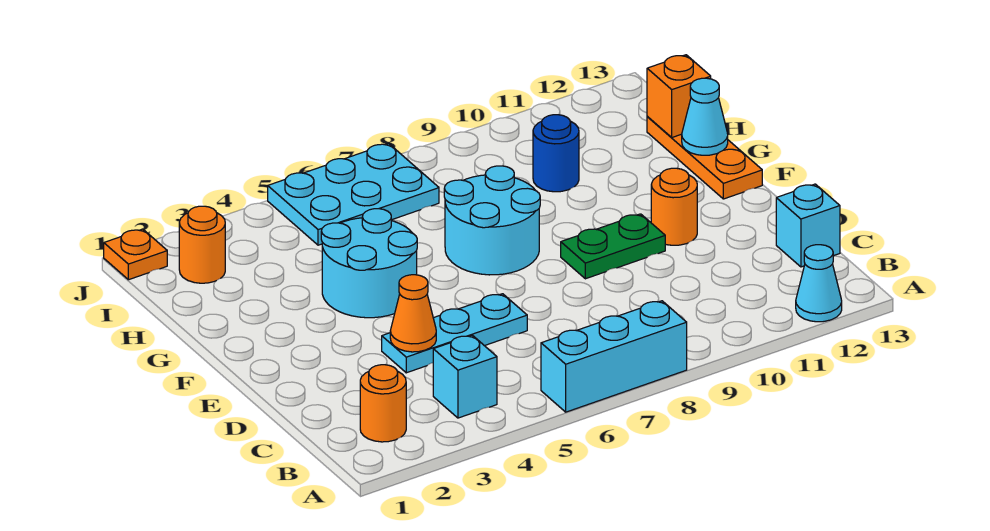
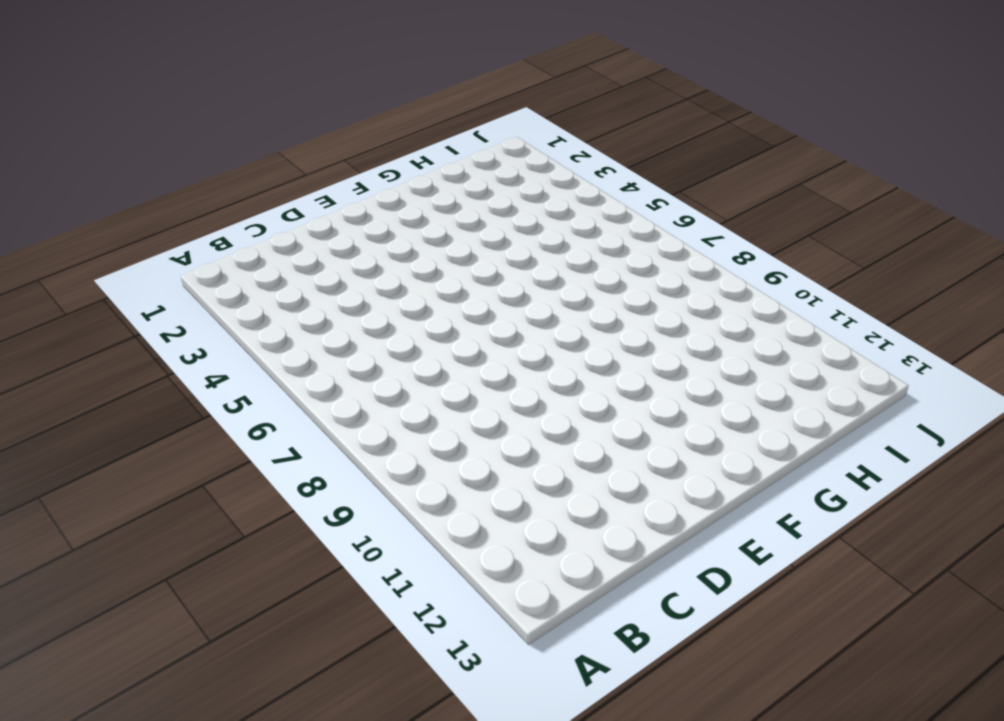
none -> cyan brick A6:A8 level 1
none -> cyan cone A12 level 1
none -> orange round brick B2 level 1

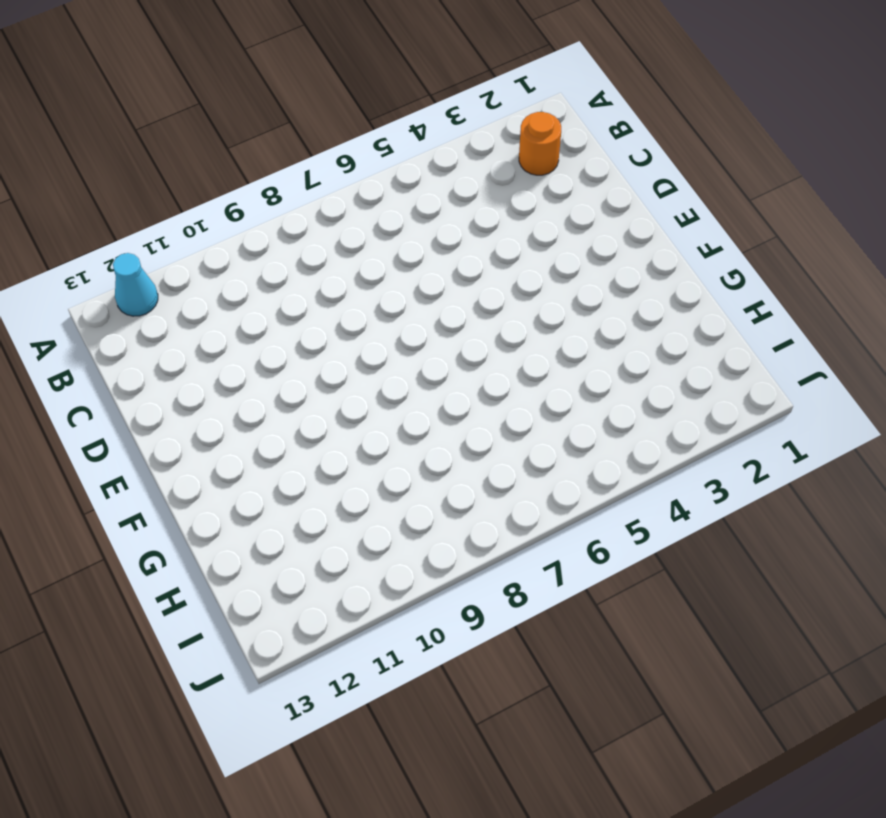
none -> cyan brick A6:A8 level 1
none -> cyan brick B4 level 1
none -> cyan brick C13 level 1

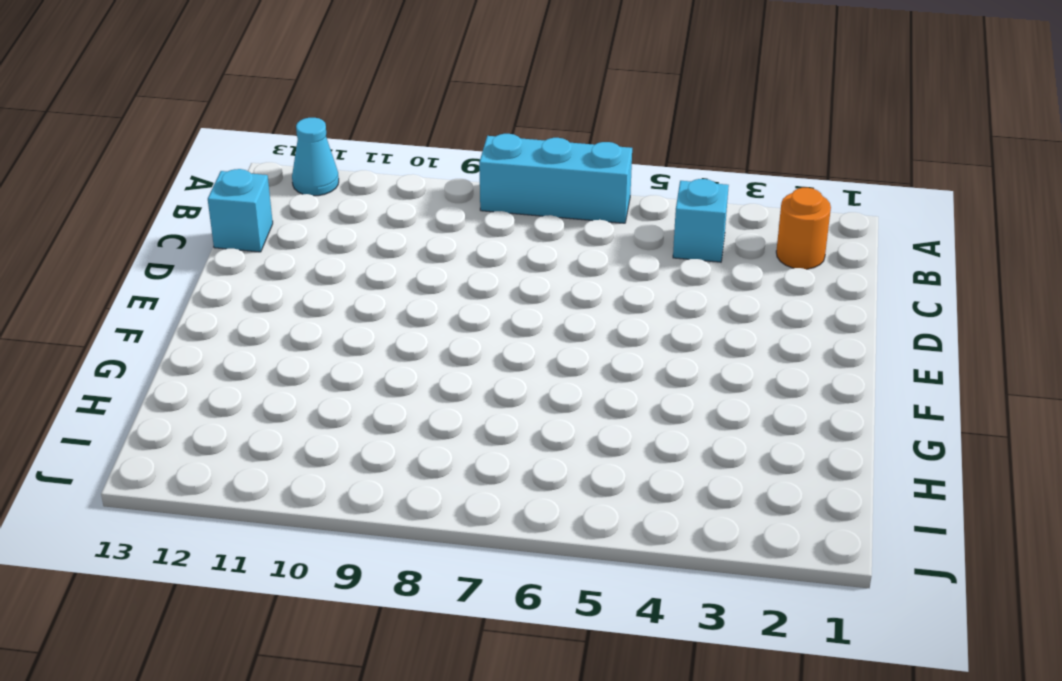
none -> cyan plate D4:D6 level 1
none -> green plate E9:E10 level 1
none -> orange round brick E11 level 1

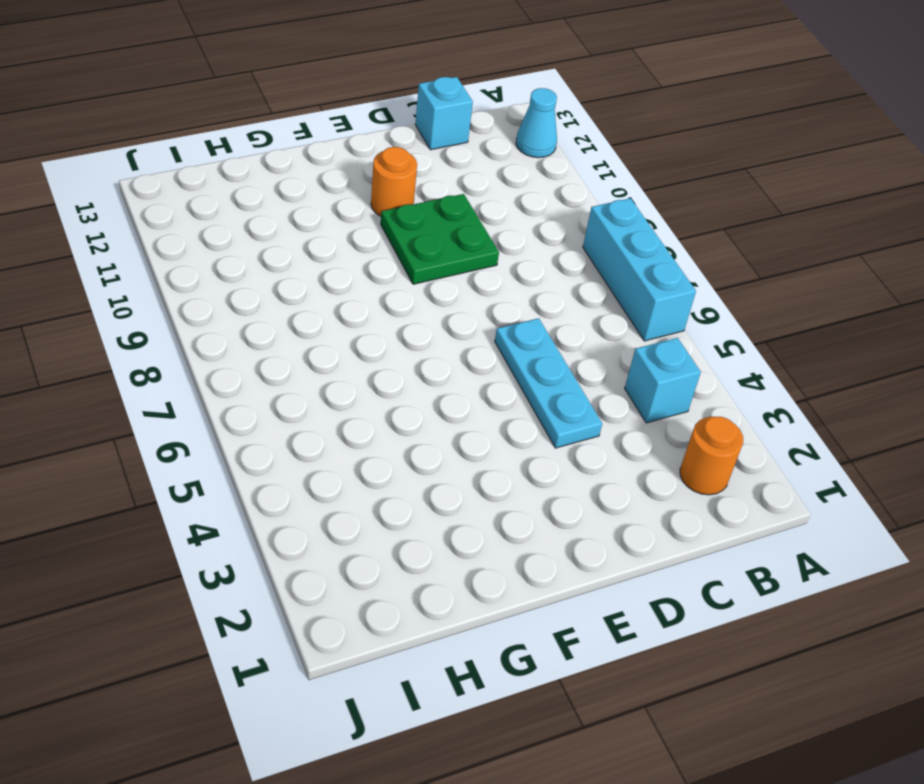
green plate D9:E10 level 1 -> green plate E9:E10 level 1
none -> cyan round brick F4:G5 level 1
none -> cyan round brick F7:G8 level 1
none -> orange plate F13:H13 level 1

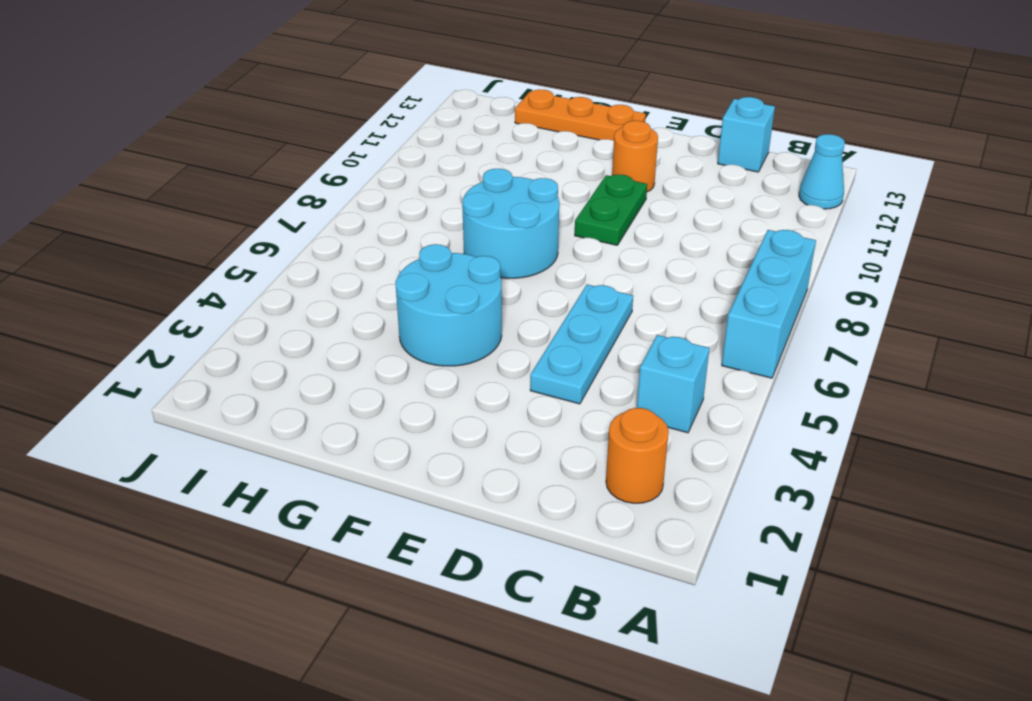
none -> blue round brick H10 level 1
none -> orange round brick I2 level 1
none -> cyan plate I5:J7 level 1

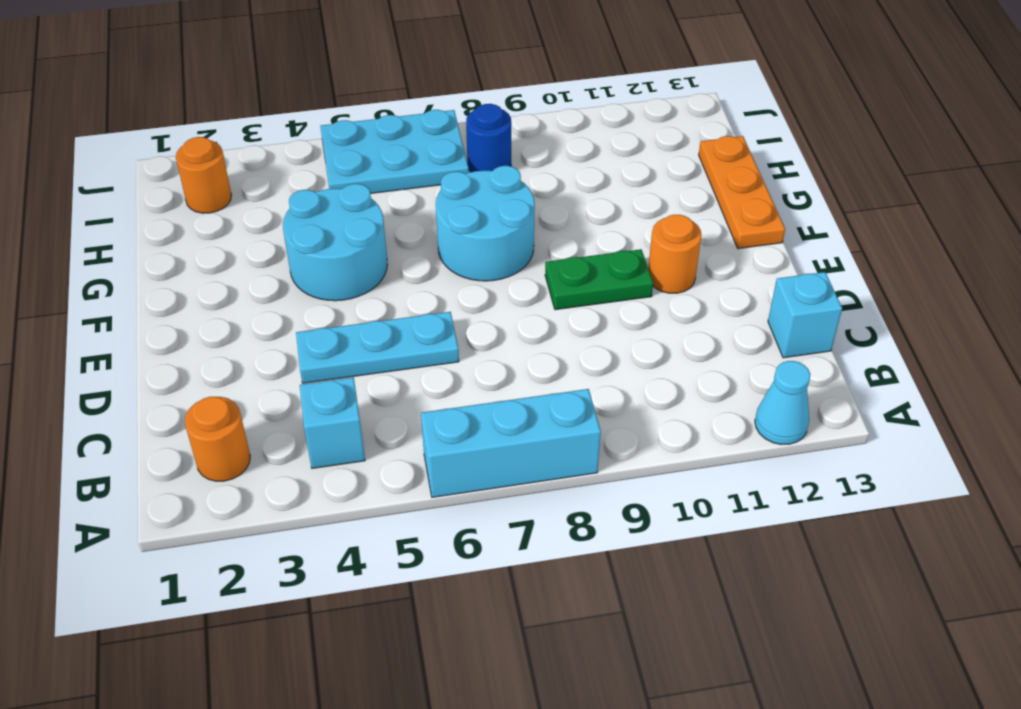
blue round brick I8 level 1 -> blue round brick H10 level 1
none -> orange plate J1 level 1
none -> orange cone D4 level 2
none -> cyan cone G13 level 2

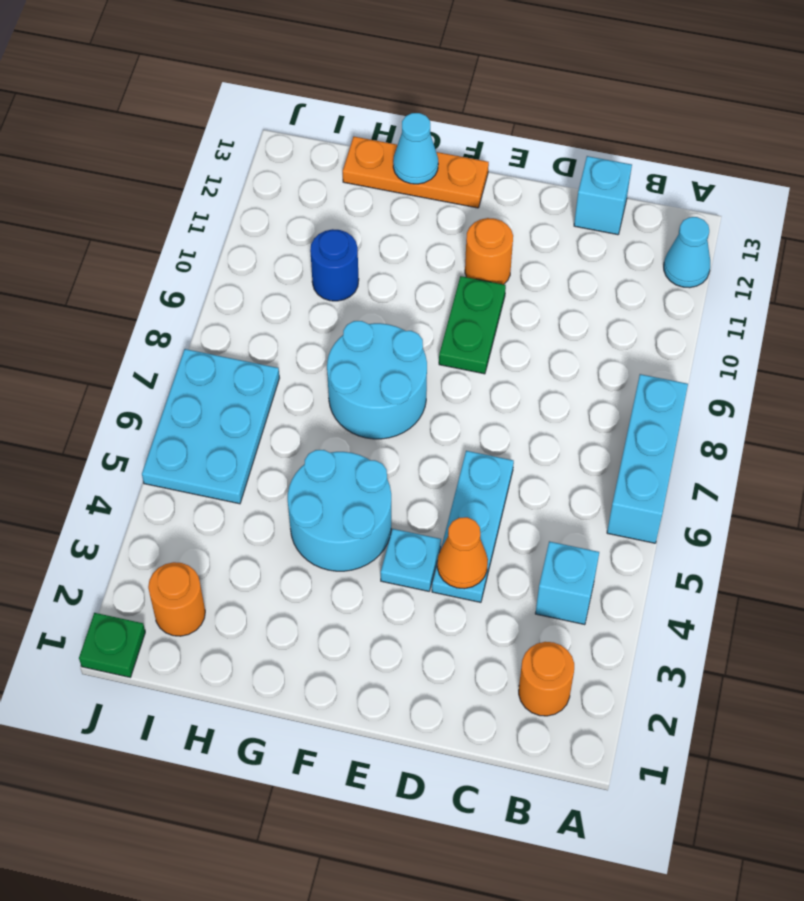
cyan plate E4 level 1 -> none
green plate J1 level 1 -> orange plate J1 level 1
none -> orange brick H13 level 2

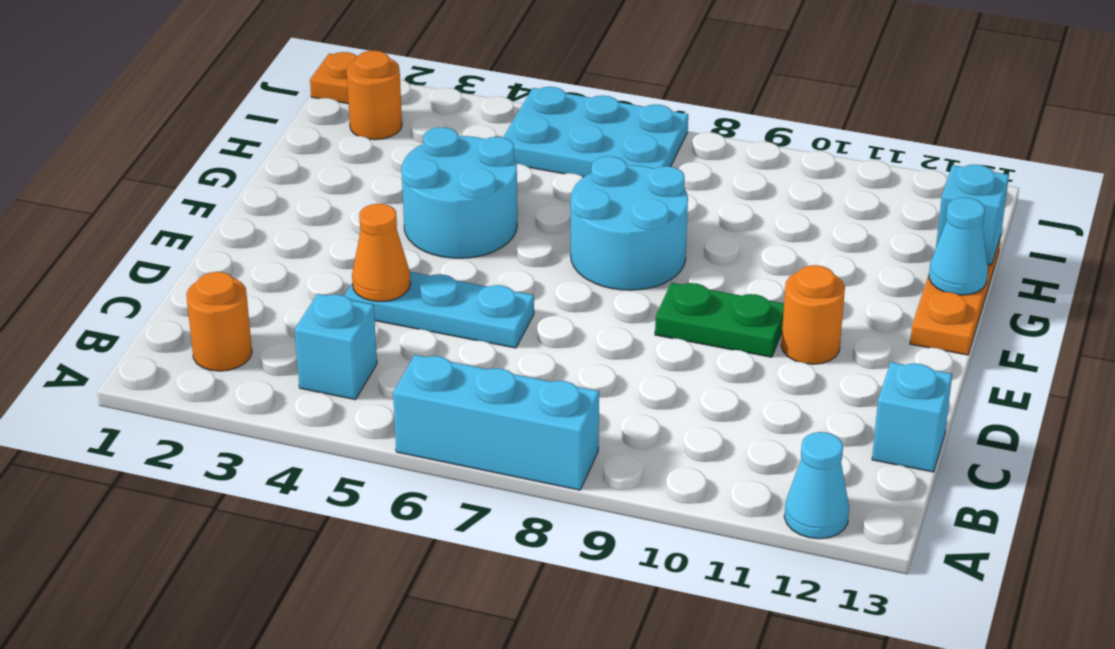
cyan brick H13 level 2 -> orange brick H13 level 2
none -> blue round brick H10 level 1

